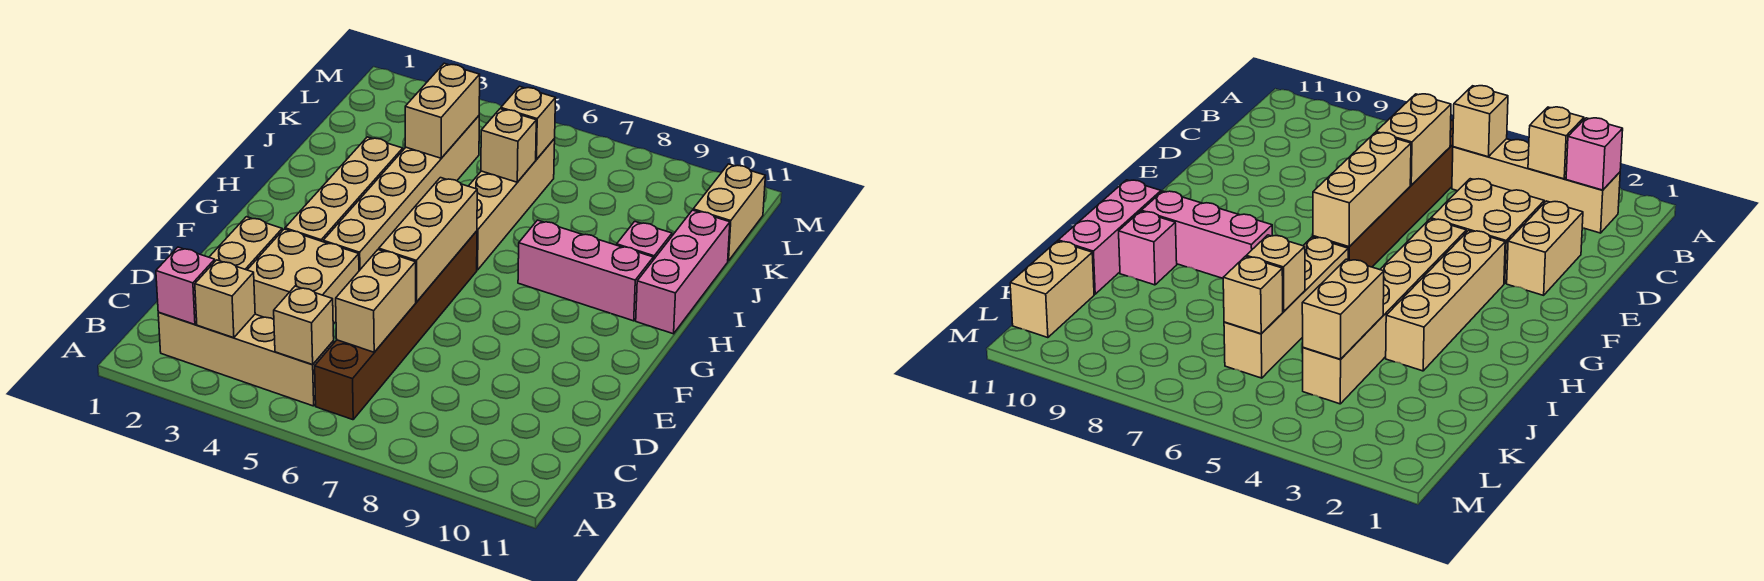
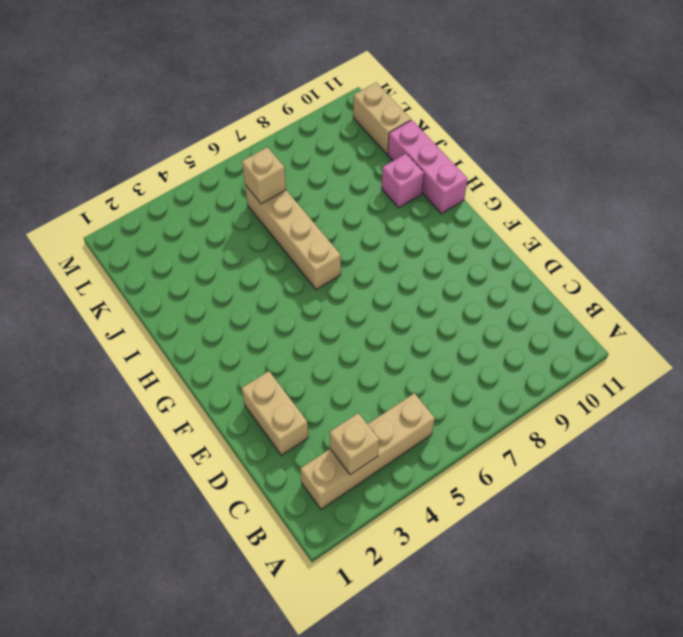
none -> brown brick B6:G6 level 1
none -> tan brick D3:E4 level 1
none -> tan brick F3:I3 level 1

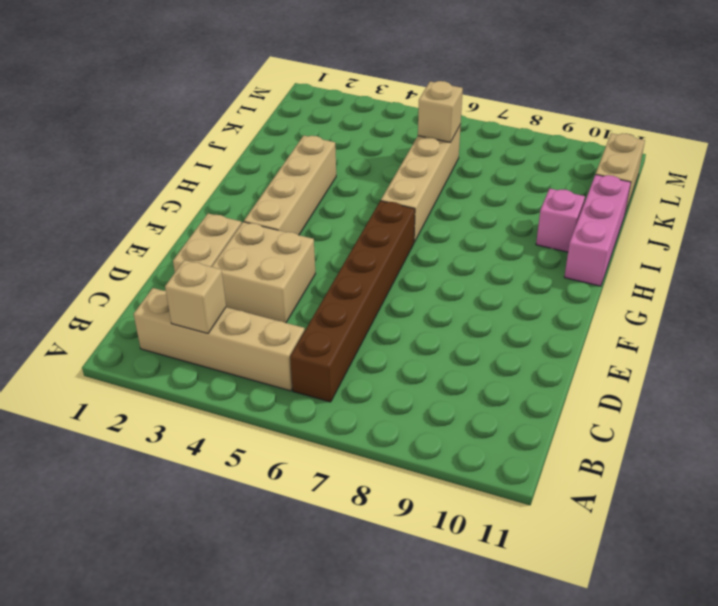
none -> tan brick F4:K4 level 1
none -> pink brick H8:H10 level 1
none -> pink brick B2 level 2

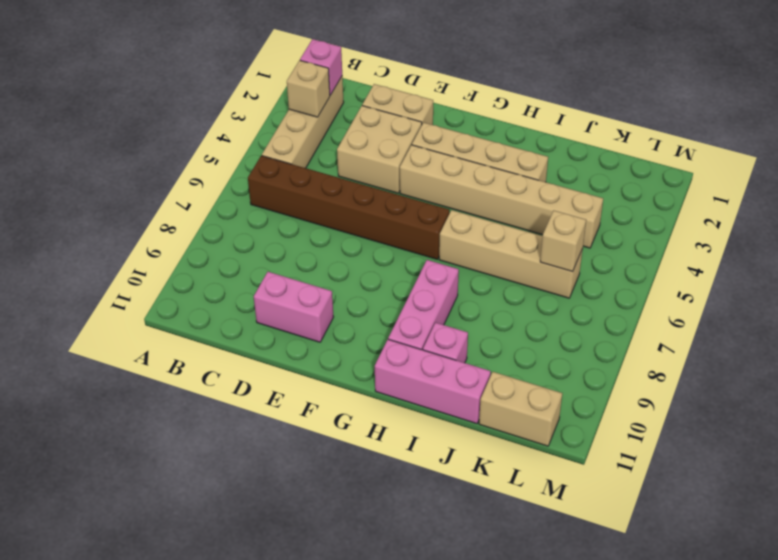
pink brick D10:E10 level 1 -> none
none -> tan brick B5 level 2
none -> tan brick C6:D6 level 2
none -> tan brick E6:G6 level 2

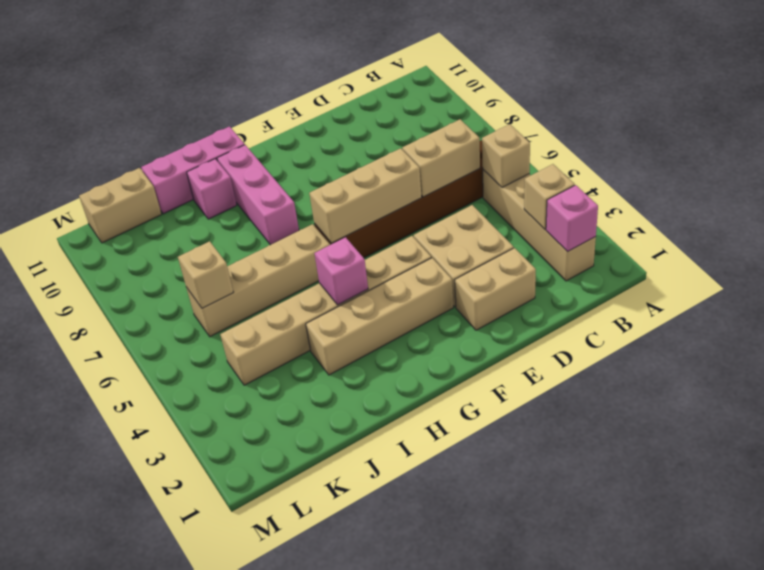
pink brick H4 level 2 -> none
none -> tan brick J4:K4 level 2
none -> tan brick J6 level 2

